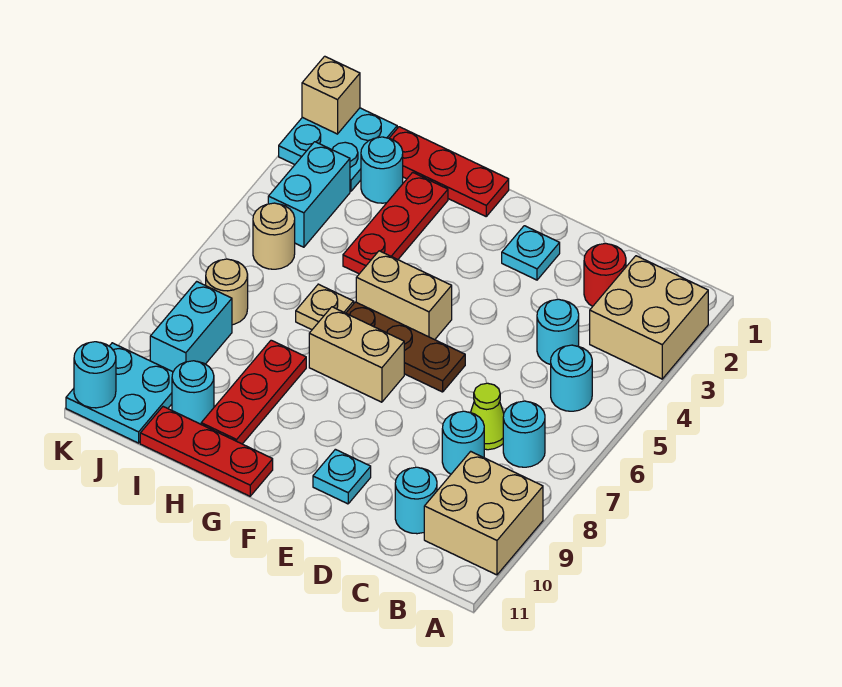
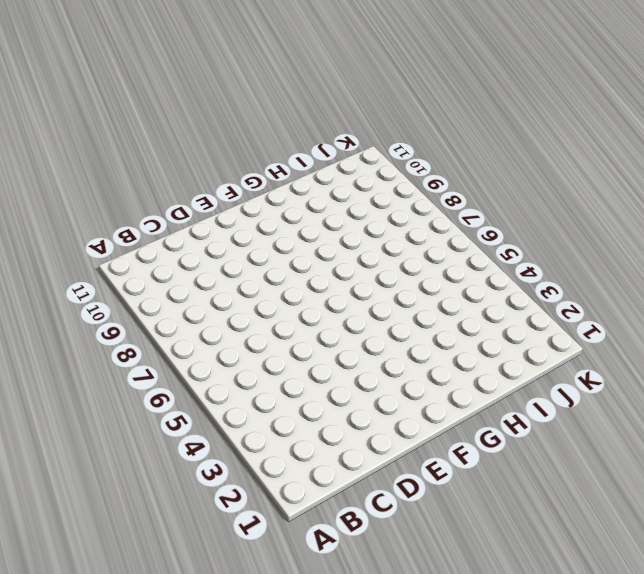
none -> tan brick A2:B3 level 1
none -> tan brick A9:B10 level 1
none -> cyan round brick B5 level 1

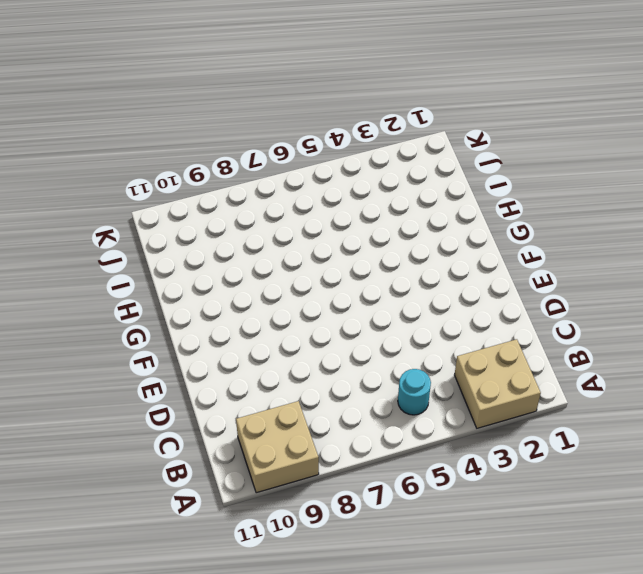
none -> cyan round brick B7 level 1
none -> red round brick C2 level 1
none -> cyan round brick C4 level 1

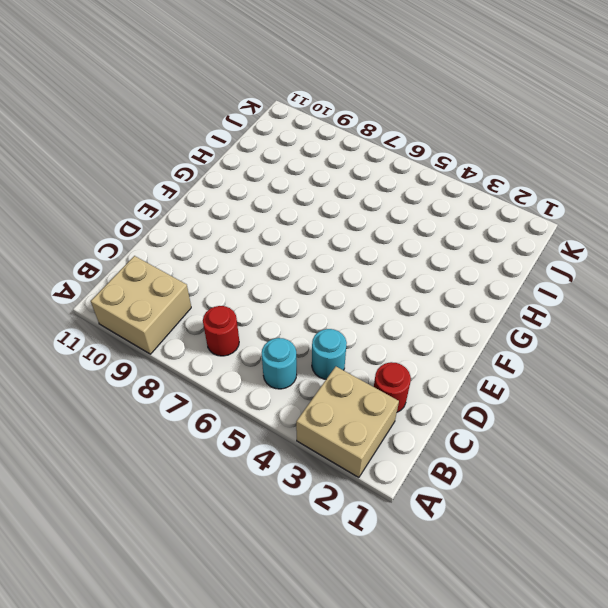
red round brick B7 level 1 -> cyan round brick B7 level 1
none -> lime cone C7 level 1
none -> cyan round brick C8 level 1
none -> cyan round brick C10 level 1

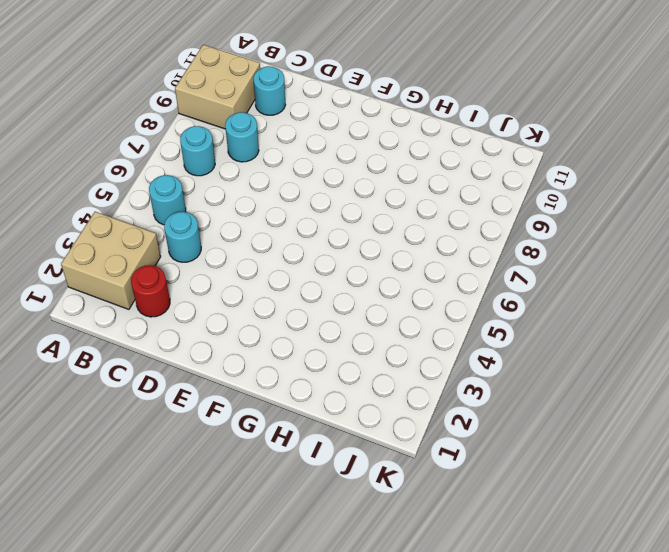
none -> lime cone C7 level 1
none -> cyan plate E2 level 1
none -> brown plate E6:G6 level 1

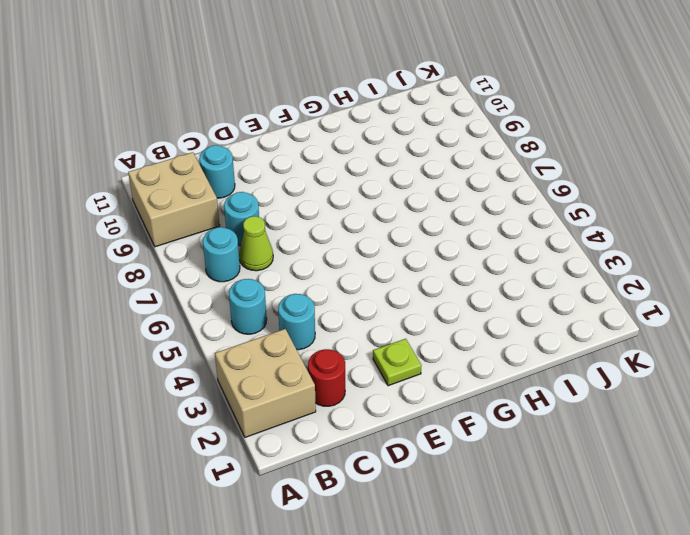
lime plate E2 level 1 -> cyan plate E2 level 1
none -> brown plate E6:G6 level 1
none -> cyan plate E10 level 1
none -> tan brick F5:G5 level 1

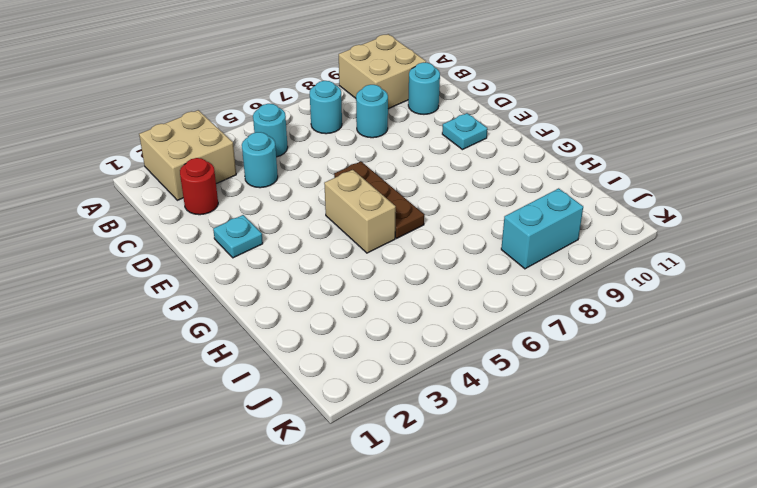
none -> lime cone C7 level 1
none -> tan brick F7:G7 level 1
none -> red plate G1:I1 level 1

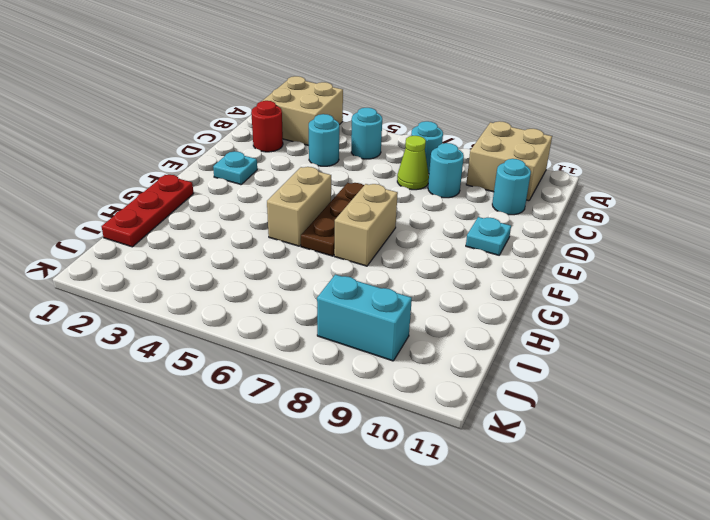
none -> red plate G11:I11 level 1
none -> red plate H2:H4 level 1
none -> tan plate H6 level 1

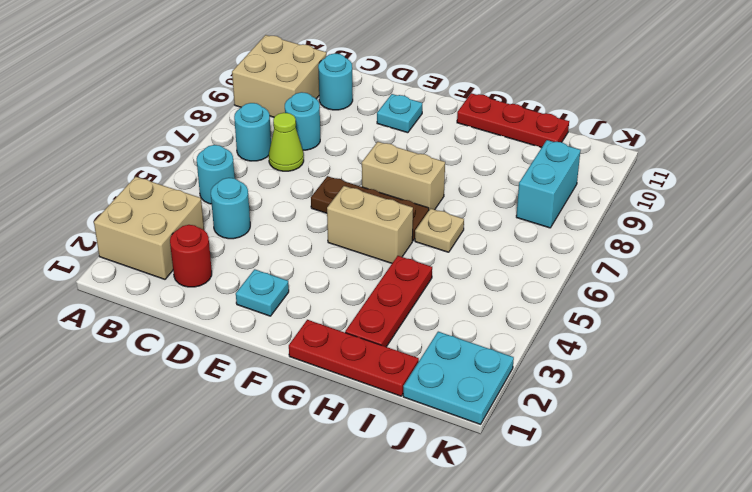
none -> red plate H8:H10 level 1
none -> cyan round brick I2 level 1
none -> cyan round brick I10 level 1

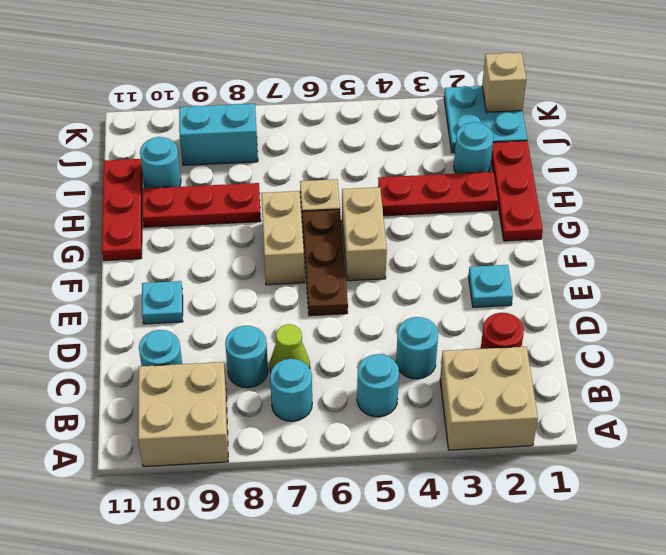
none -> cyan brick J3:J4 level 1
none -> tan round brick J5 level 1
none -> tan round brick J7 level 1

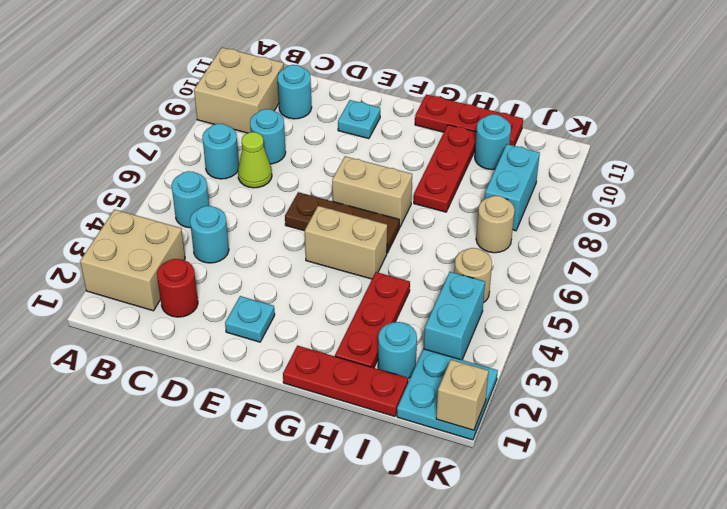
none -> tan plate H6 level 1
none -> cyan plate J10:K11 level 1
none -> cyan round brick K11 level 2

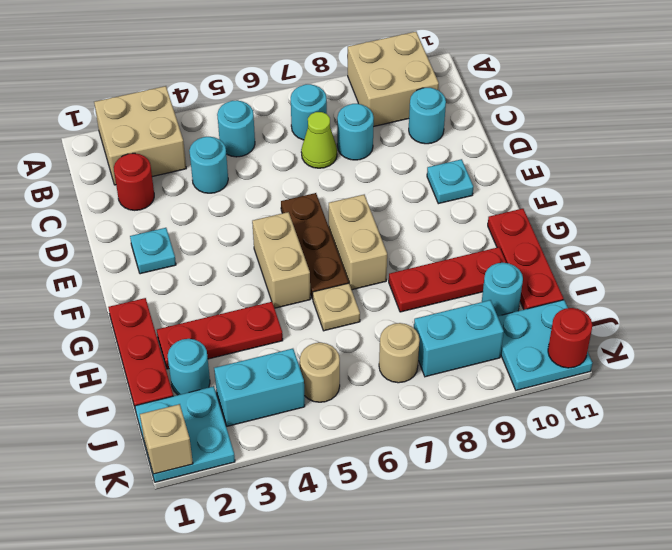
red round brick K11 level 2 -> cyan round brick K11 level 2

